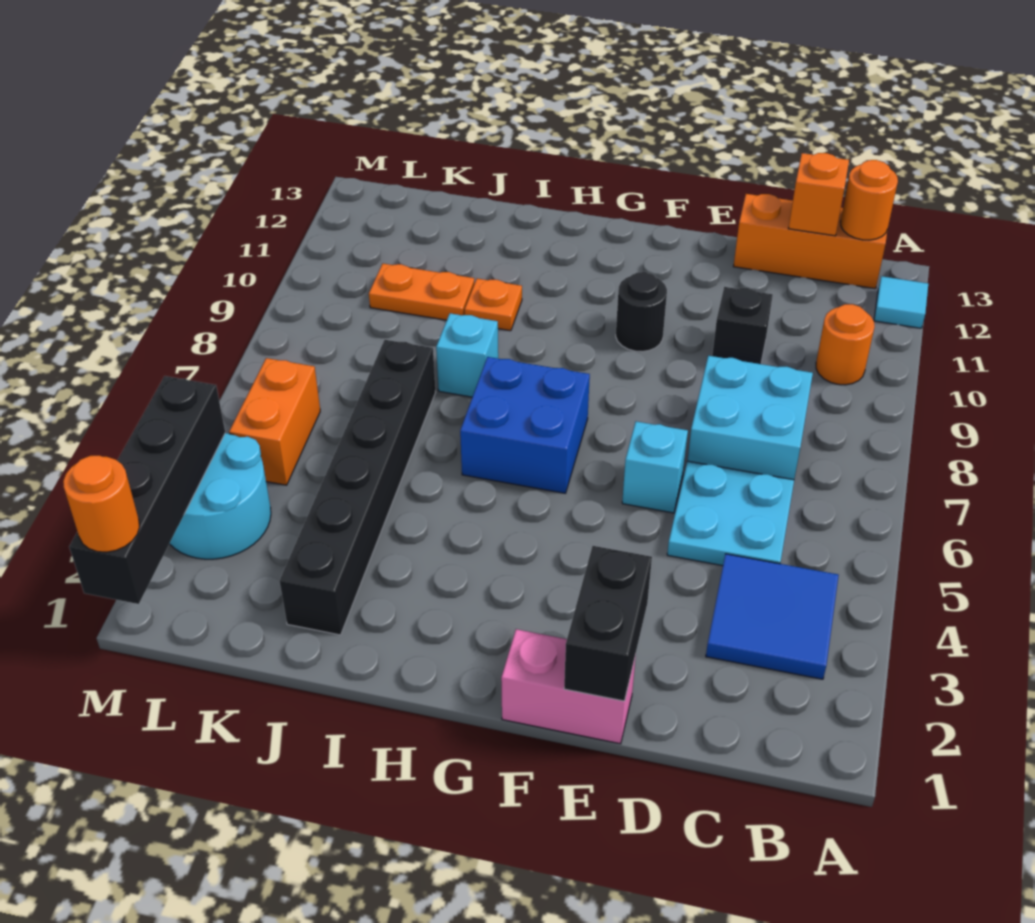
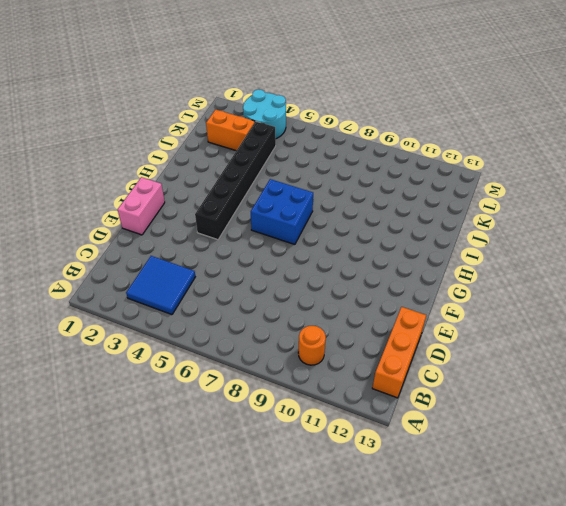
black brick F4:K4 level 1 -> black brick J2:J7 level 1
orange brick K2:K3 level 1 -> orange brick L5:L6 level 1
none -> cyan tile A12 level 1
none -> cyan plate C5:D6 level 1
none -> cyan brick C7:D8 level 1

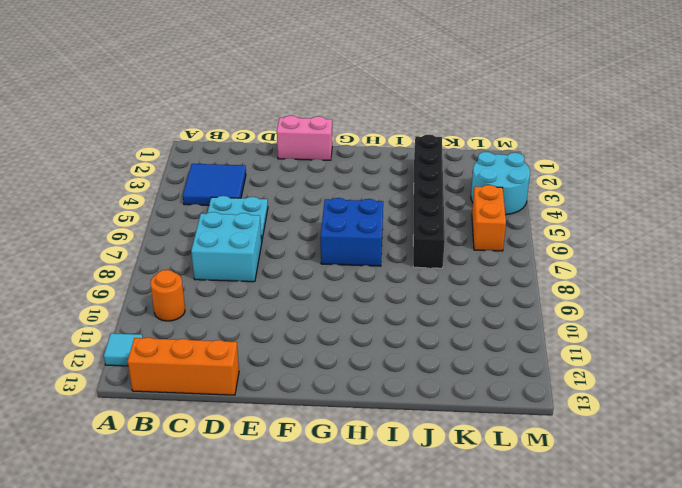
none -> black brick D10 level 1
none -> cyan brick E6 level 1
none -> black round brick F10 level 1

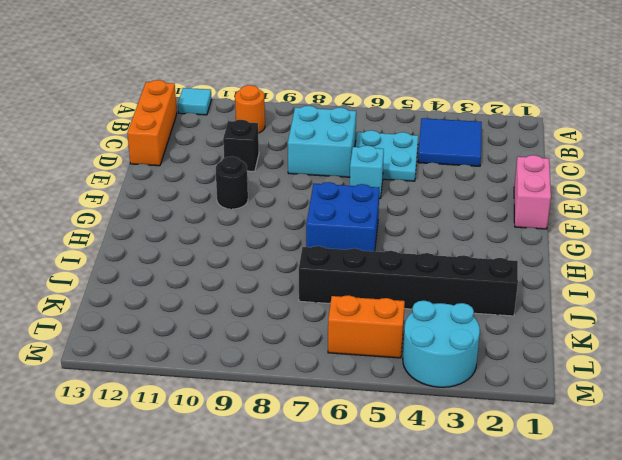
none -> cyan brick I8 level 1
none -> orange plate I10 level 1
none -> orange plate J10:K10 level 1

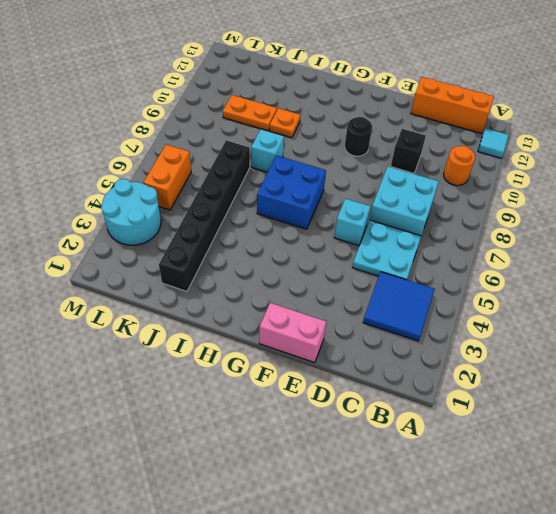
none -> orange round brick B13 level 2
none -> orange brick C13 level 2
none -> black brick E1:E2 level 2

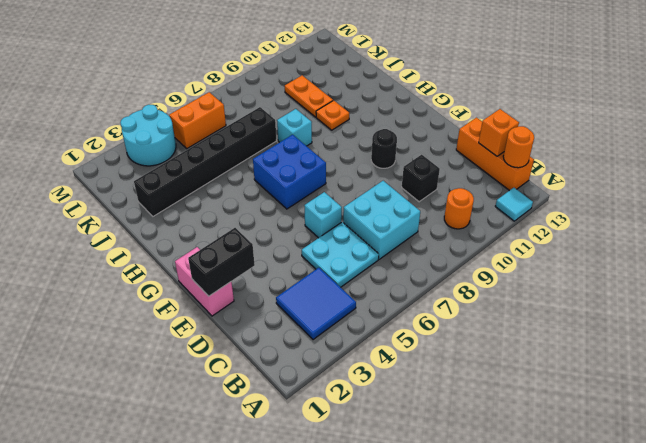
none -> black brick M1:M4 level 2
none -> orange round brick M1 level 3

